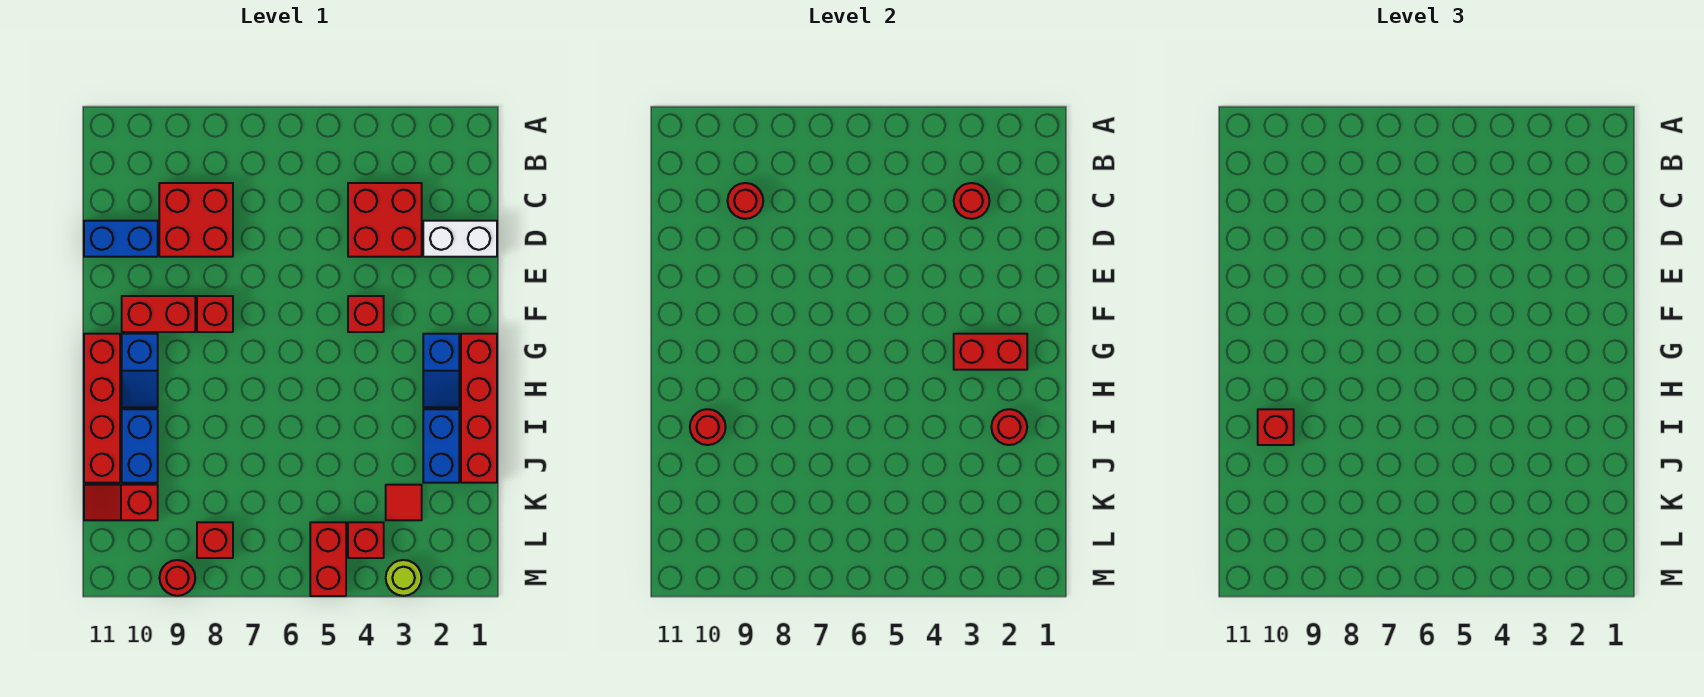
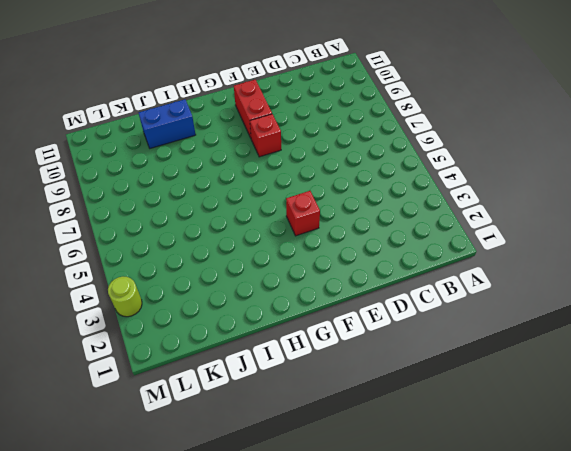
none -> red brick C3:D4 level 1
none -> red brick C8:D9 level 1
none -> white brick D1:D2 level 1

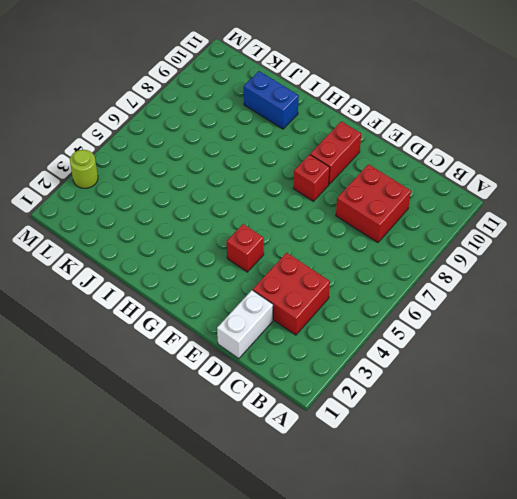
none -> blue brick D10:D11 level 1
none -> red brick G1:J1 level 1
none -> blue slope G2:H2 level 1 top G

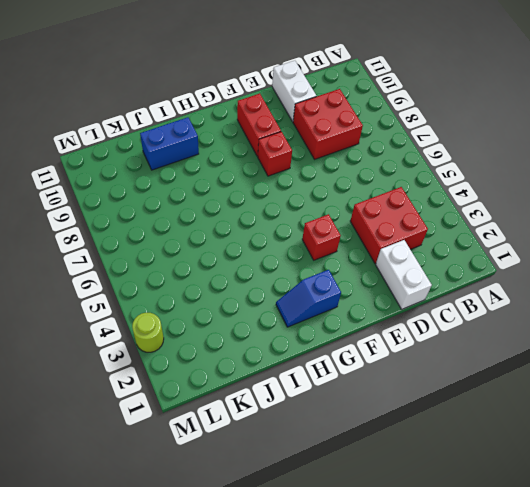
white brick D10:D11 level 1 -> blue brick D10:D11 level 1
none -> red brick G1:J1 level 1
none -> blue slope G10:H10 level 1 top G
none -> red brick G11:J11 level 1

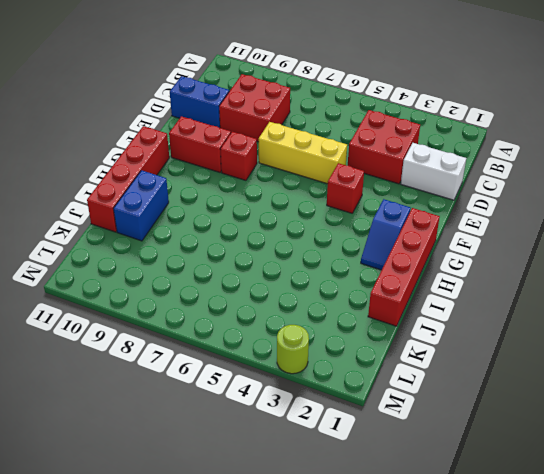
yellow brick E5:E7 level 1 -> none
none -> blue slope G10:H10 level 1 top G
none -> blue brick I2:J2 level 1
none -> red tile K3 level 1

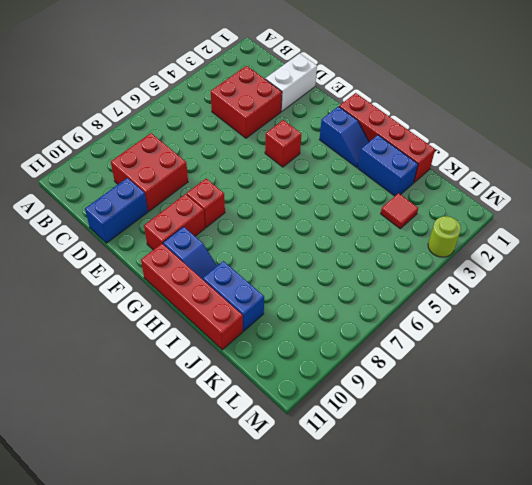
none -> red slope K10:K11 level 1 top 10
none -> red brick L4 level 1
none -> red brick L5:M5 level 1

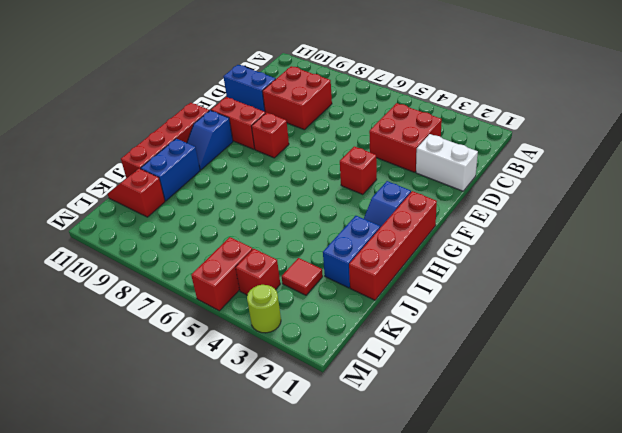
none -> red brick L8 level 1
none -> red round brick M9 level 1
none -> red round brick C3 level 2

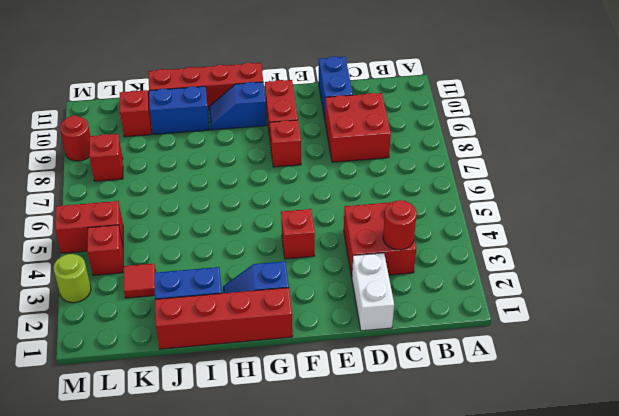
none -> red round brick C9 level 2
none -> red brick G2:G3 level 2
none -> red round brick I2 level 2

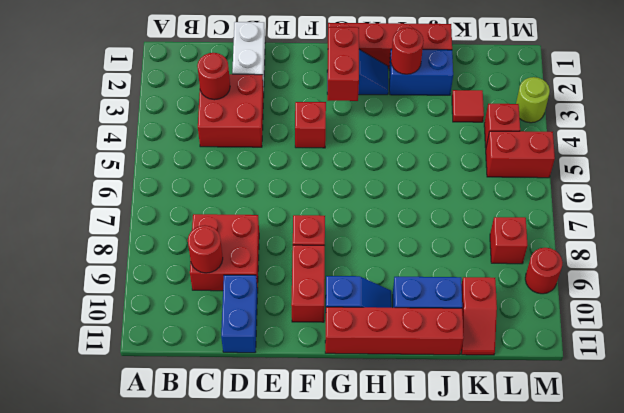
none -> red round brick I10 level 2
none -> red brick I10 level 3

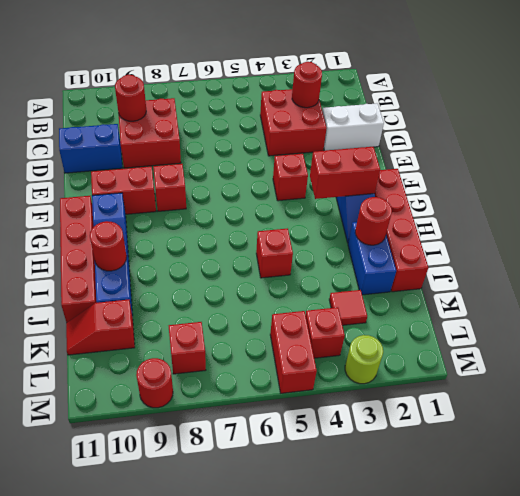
red brick I5 level 1 -> red brick I10 level 3

